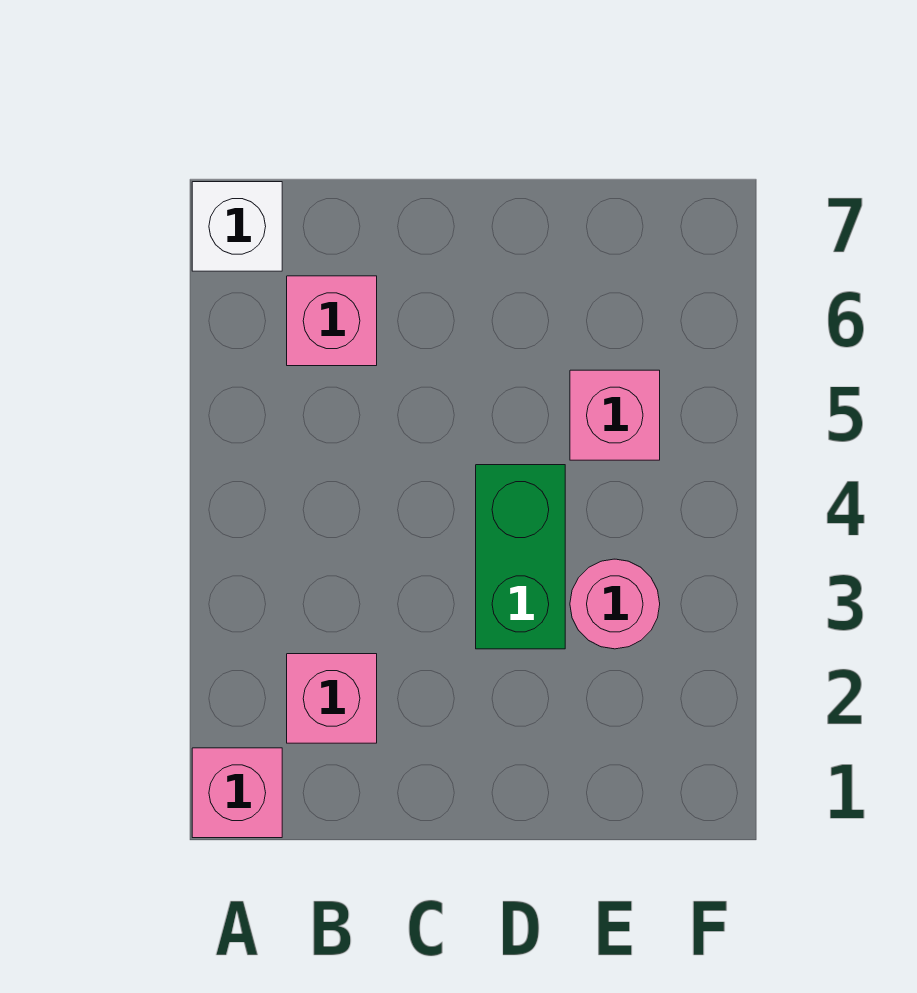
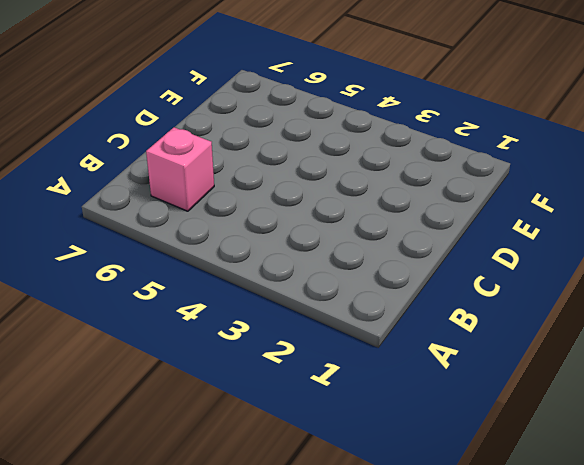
none -> pink brick A1 level 1
none -> white brick A7 level 1

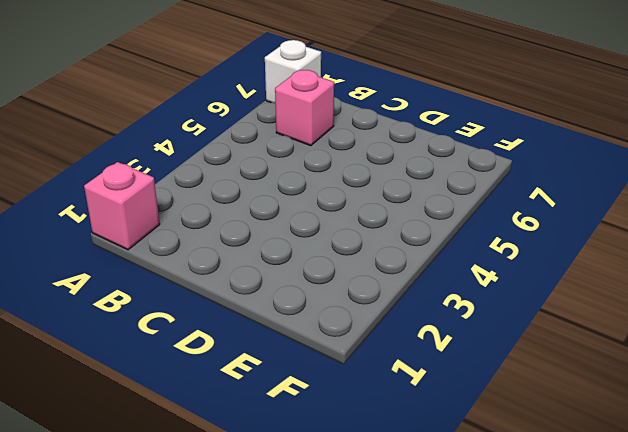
none -> pink brick B2 level 1
none -> green brick D3:D4 level 1

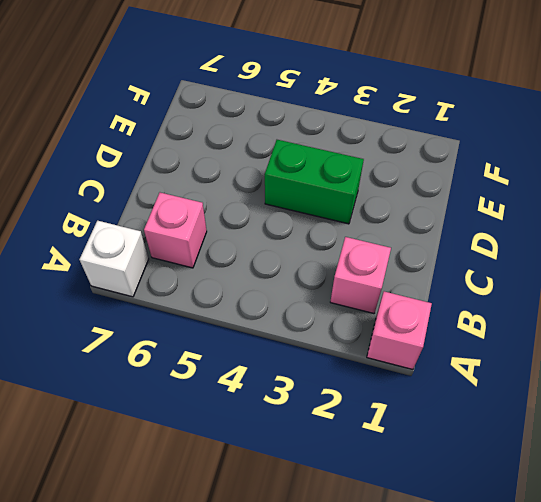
none -> pink round brick E3 level 1
none -> pink brick E5 level 1

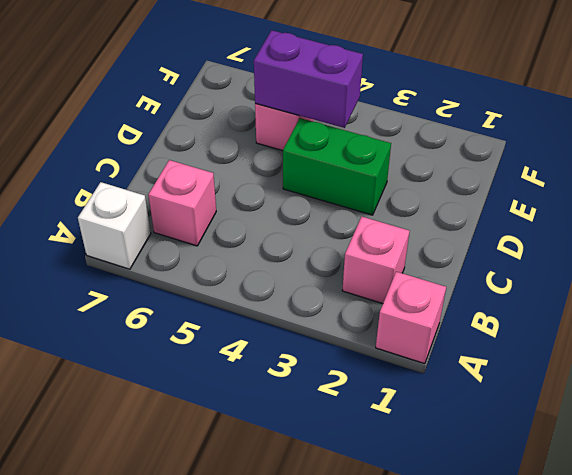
purple brick E4:E5 level 2 -> none
none -> pink round brick E3 level 1

